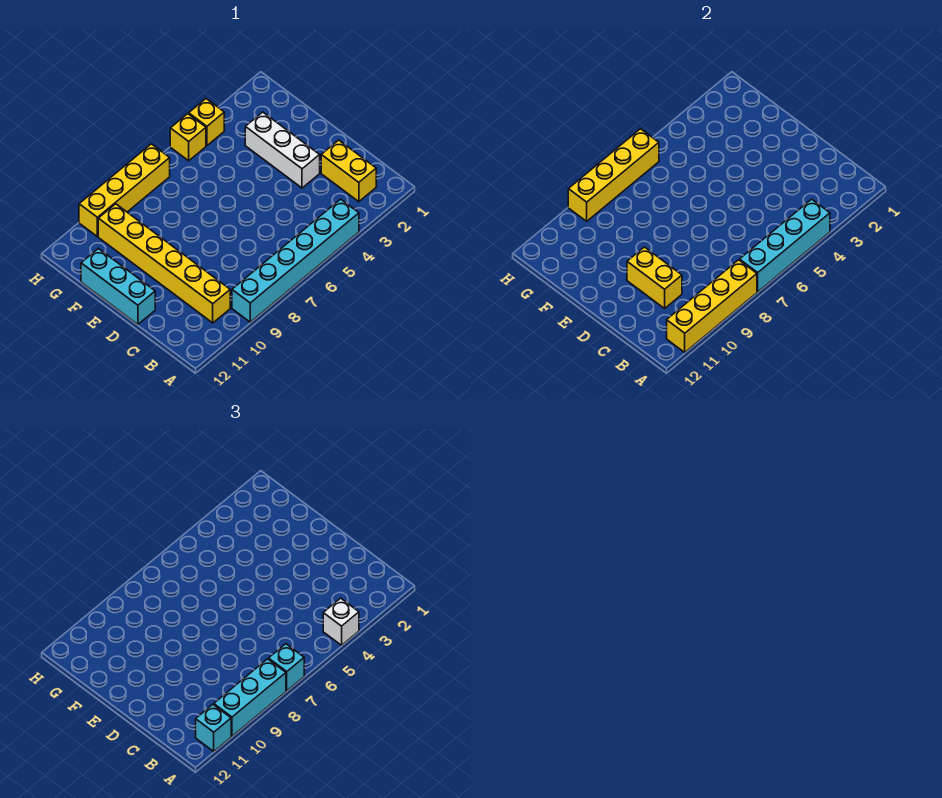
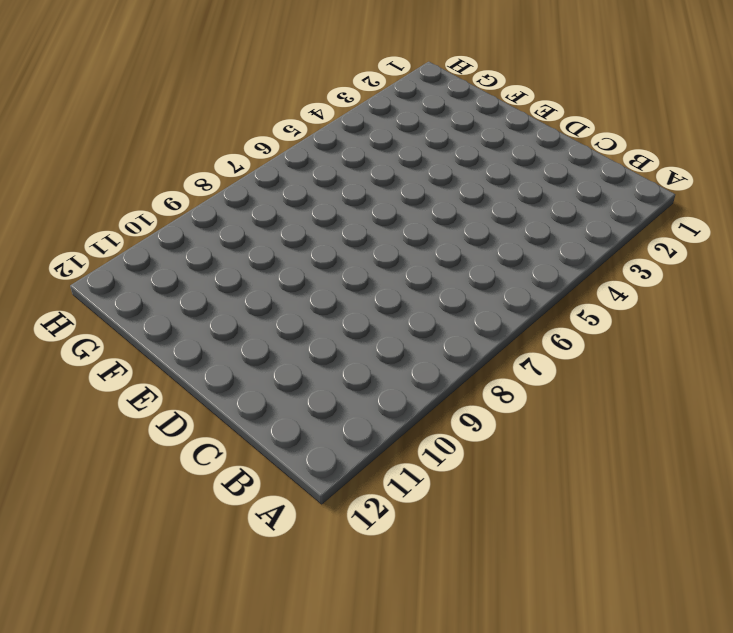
none -> cyan brick A4:A9 level 1
none -> yellow brick B2:C2 level 1
none -> yellow brick B10:G10 level 1

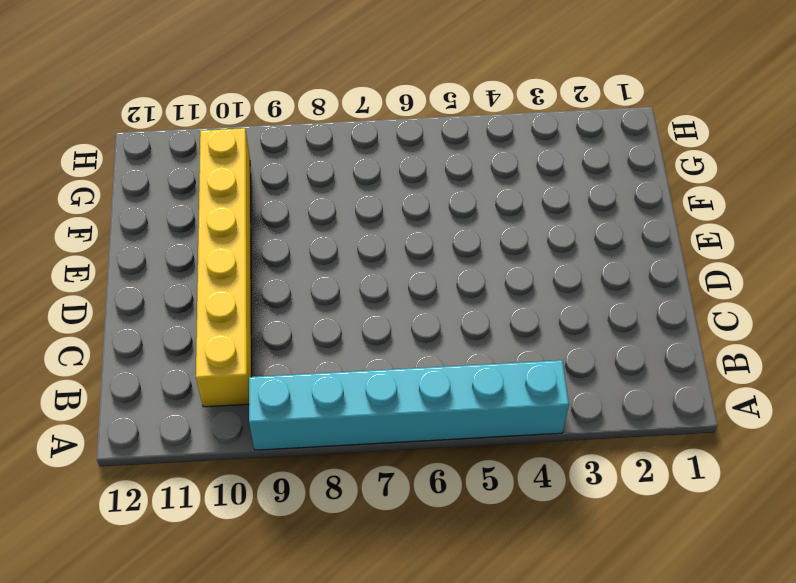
none -> yellow brick B2:C2 level 1
none -> white brick D3:F3 level 1
none -> cyan brick D12:F12 level 1

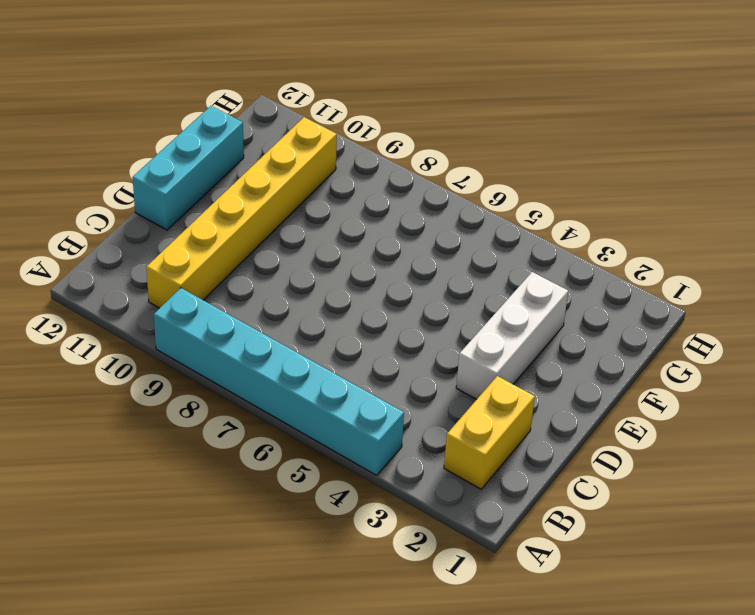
none -> yellow brick H4 level 1
none -> yellow brick H5 level 1
none -> yellow brick H7:H10 level 1

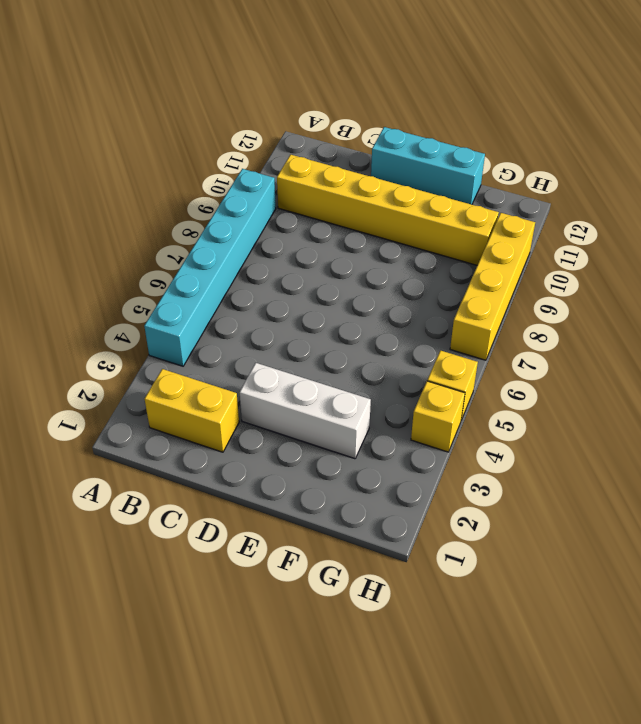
none -> cyan brick A4:A7 level 2
none -> yellow brick A8:A11 level 2
none -> yellow brick C10:D10 level 2

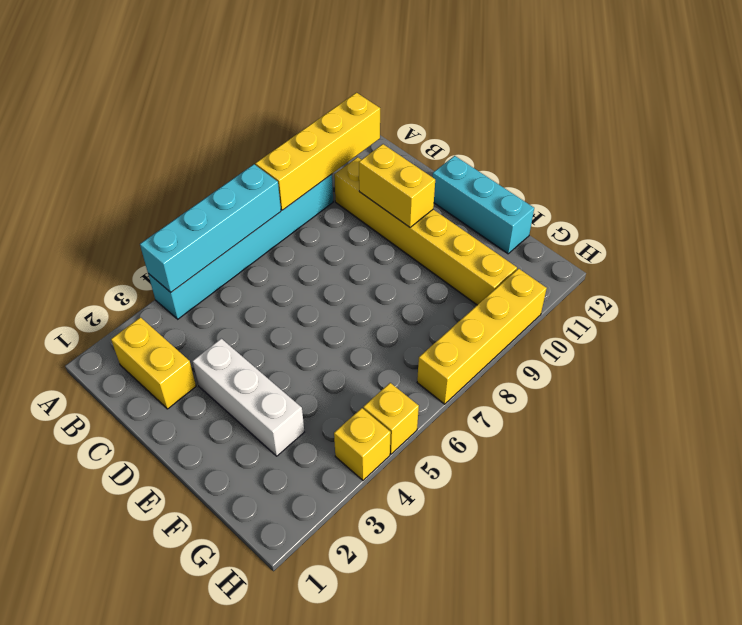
none -> yellow brick H6:H9 level 2
none -> white brick A4 level 3
none -> cyan brick A7 level 3

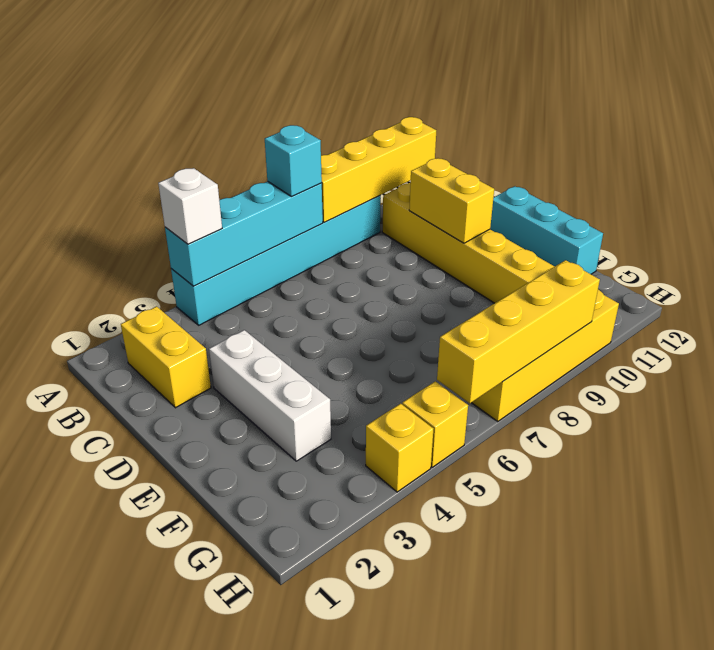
none -> cyan brick A8:A10 level 3
none -> cyan brick A11 level 3

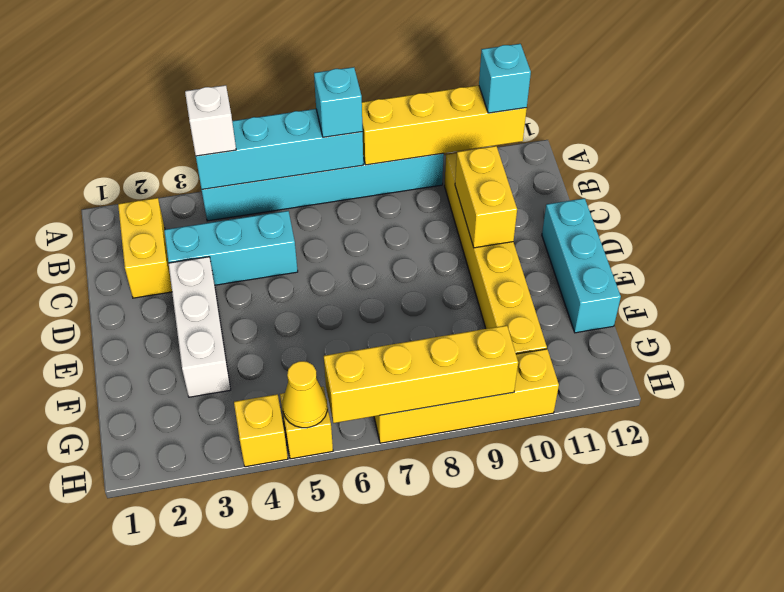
cyan brick C3:C5 level 1 -> cyan brick A8:A10 level 3
yellow cone H5 level 2 -> none

